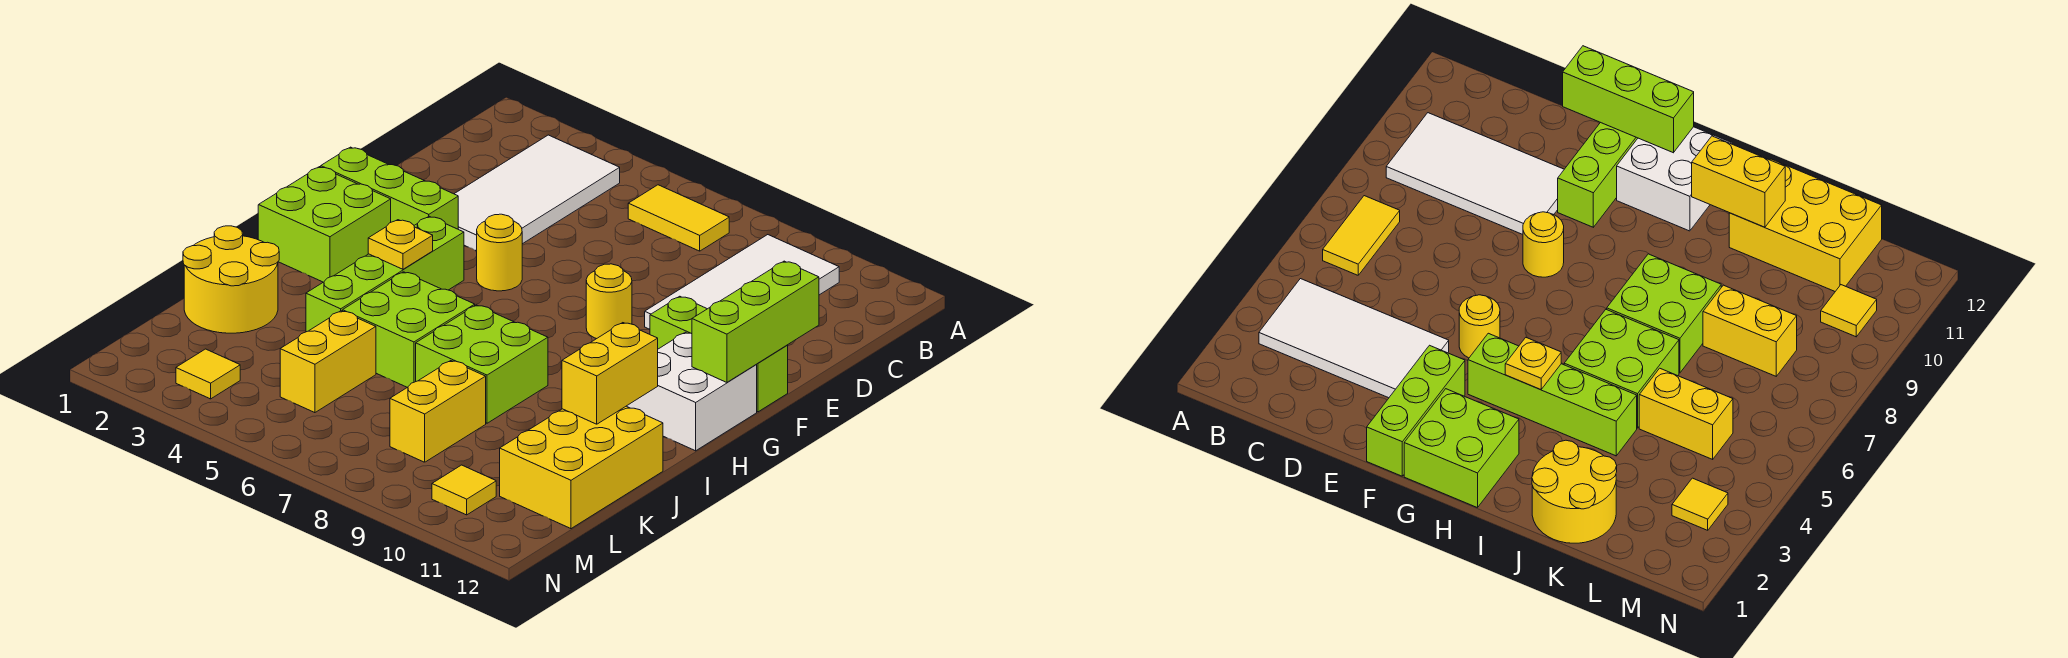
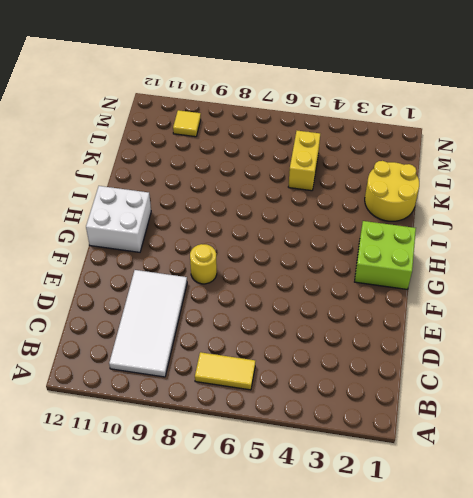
none -> white tile B3:E4 level 1
none -> lime brick F1:F3 level 1
none -> yellow round brick F5 level 1

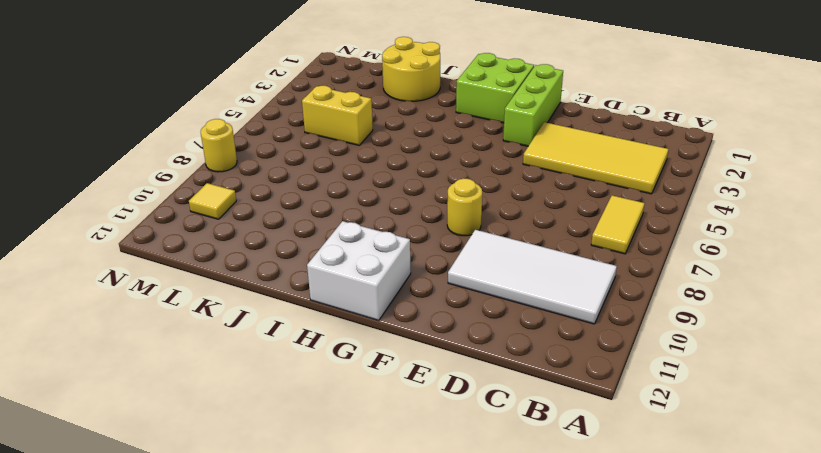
yellow tile B3:E4 level 1 -> white tile B3:E4 level 1
yellow round brick N8 level 1 -> yellow round brick F5 level 1
none -> lime brick F10:F12 level 1
none -> lime brick G4:J4 level 1
none -> lime brick I5:J6 level 1

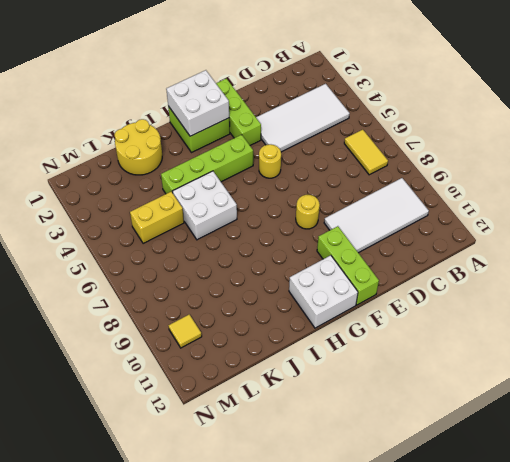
white brick G1:H2 level 2 -> none
white brick I5:J6 level 1 -> lime brick I5:J6 level 1
none -> lime brick I7:J8 level 1
none -> yellow brick J11:L12 level 1
none -> yellow brick K8:L8 level 1

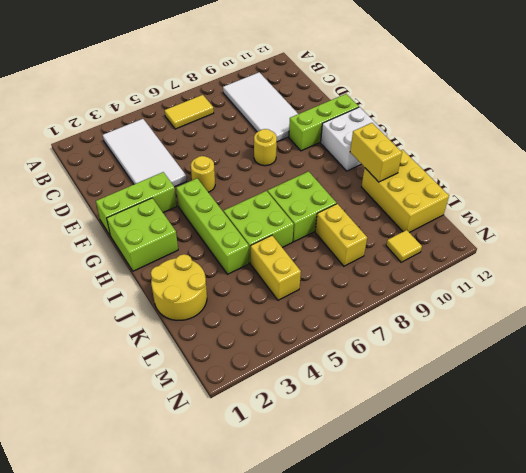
none -> yellow tile M3 level 1
none -> lime brick E12:G12 level 2
none -> yellow plate H4 level 2

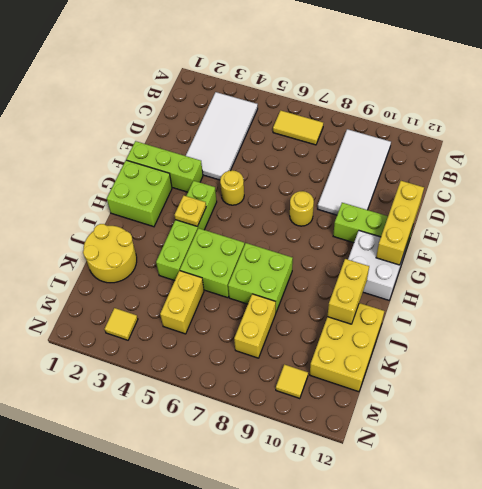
yellow brick E12:G12 level 2 -> lime brick E12:G12 level 2

